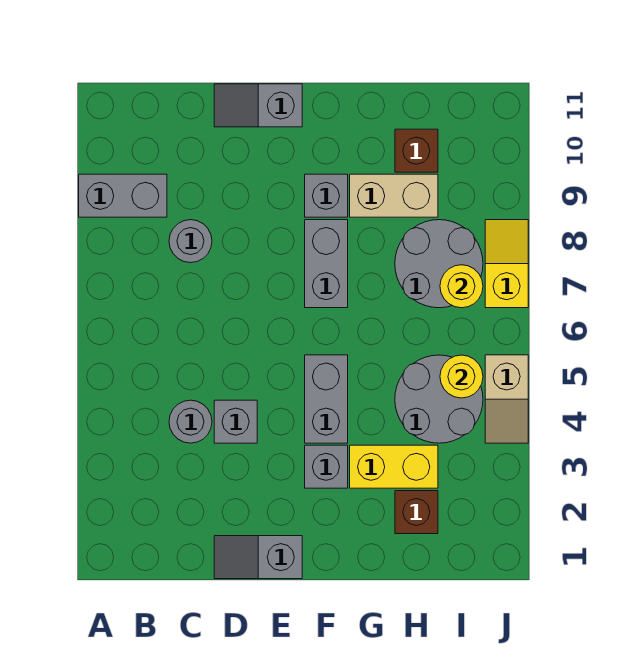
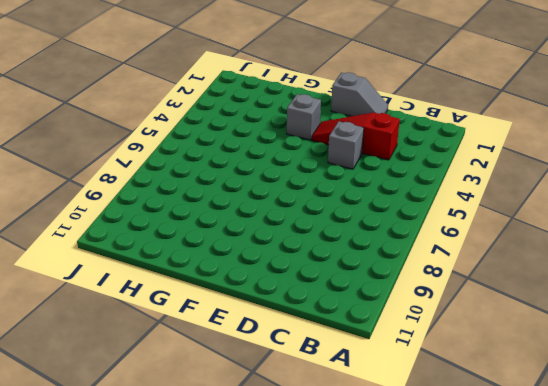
red slope C3:E3 level 1 top C -> none
none -> grey brick A9:B9 level 1
none -> grey round brick C4 level 1
none -> grey round brick C8 level 1

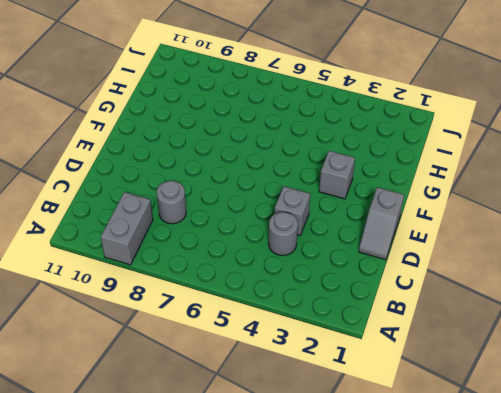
none -> grey slope D11:E11 level 1 top E
none -> grey brick F4:F5 level 1
none -> grey brick F7:F8 level 1

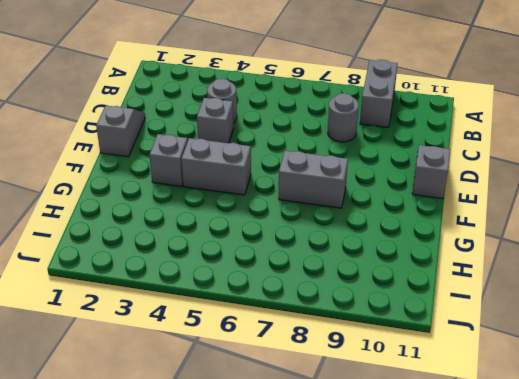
none -> grey brick F9 level 1
none -> yellow brick G3:H3 level 1
none -> tan brick G9:H9 level 1

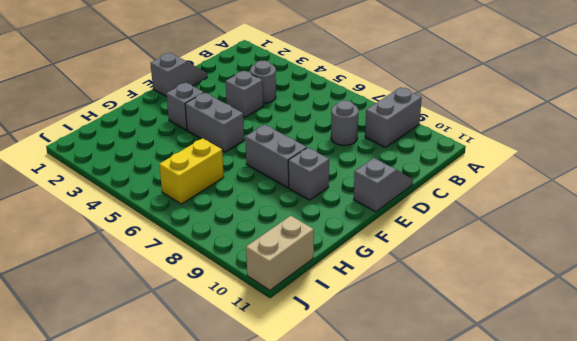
yellow brick H6:I6 level 1 -> yellow brick G3:H3 level 1
tan brick I11:J11 level 1 -> tan brick G9:H9 level 1
none -> brown brick H2 level 1
none -> grey round brick H4:I5 level 1
none -> grey round brick H7:I8 level 1

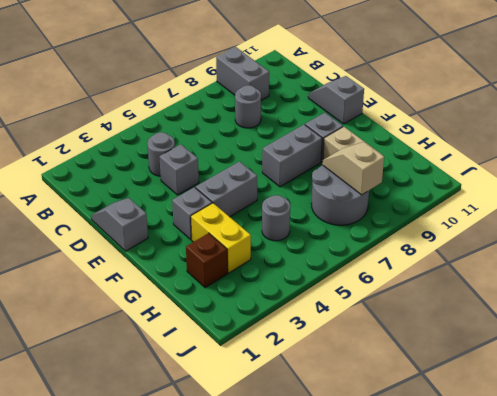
grey round brick H5 level 1 -> grey round brick H4:I5 level 1
tan slope H8:I8 level 2 top I -> tan slope J4:J5 level 1 top 5
none -> brown brick H10 level 1
none -> yellow slope J7:J8 level 1 top 7
none -> yellow round brick I5 level 2

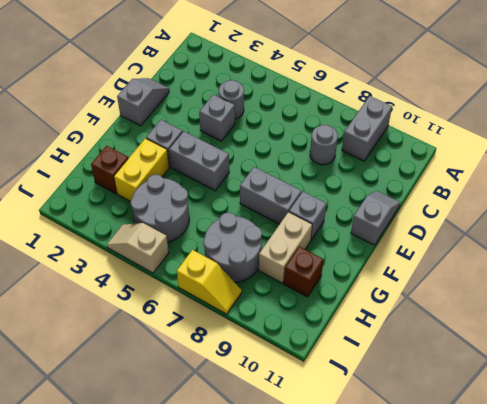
none -> yellow round brick I5 level 2
none -> yellow round brick I7 level 2

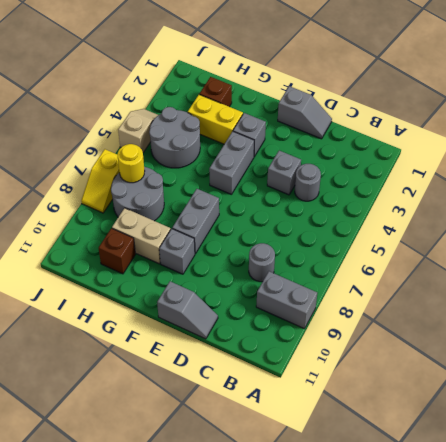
none -> yellow round brick I5 level 2

